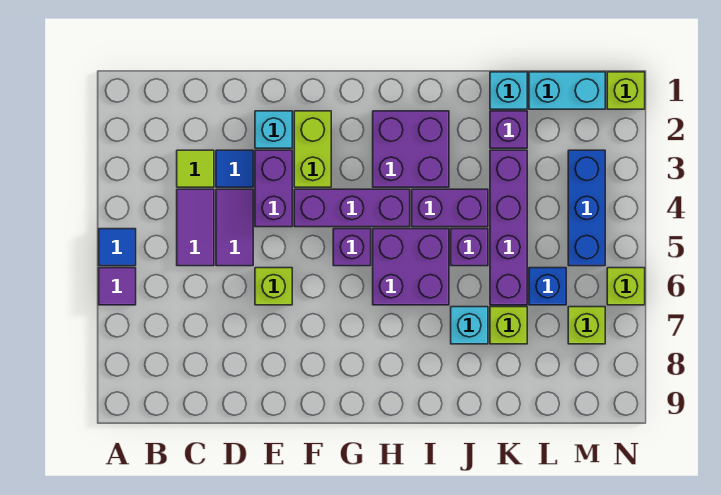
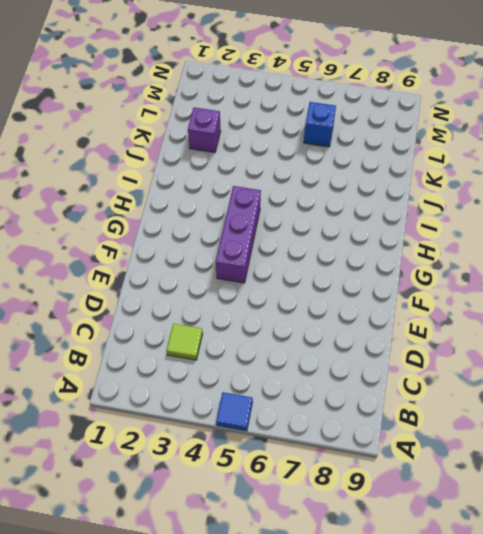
none -> purple tile A6 level 1
none -> purple tile C4:C5 level 1
none -> blue tile D3 level 1

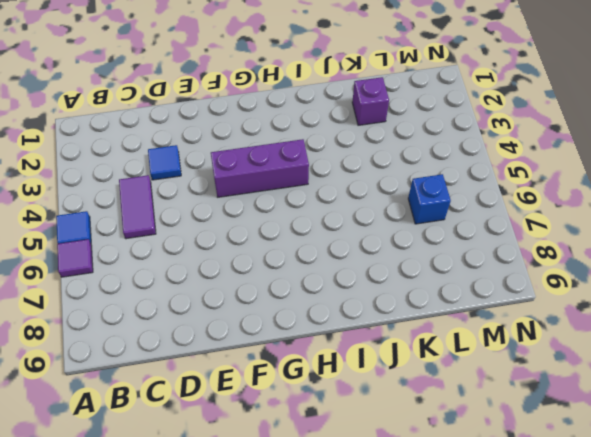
none -> lime tile C3 level 1
none -> purple tile D4:D5 level 1
none -> cyan brick E2 level 1

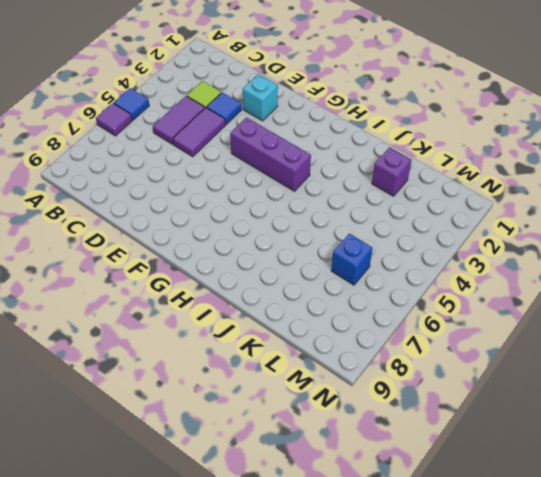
none -> purple brick E3:E4 level 1
none -> lime brick E6 level 1
none -> lime brick F2:F3 level 1

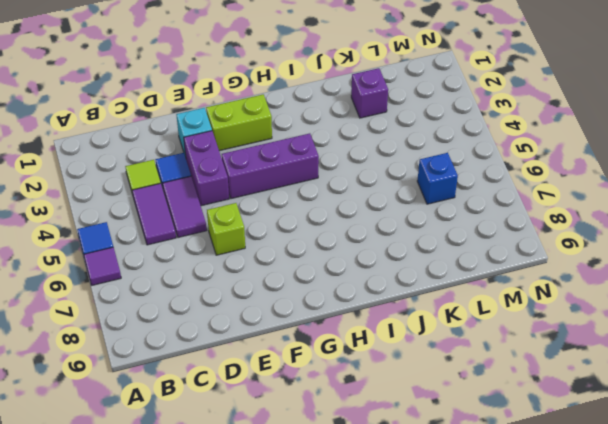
lime brick F2:G2 level 1 -> lime brick F2:F3 level 1
none -> purple brick G5 level 1
none -> purple brick H2:I3 level 1
none -> purple brick H5:I6 level 1

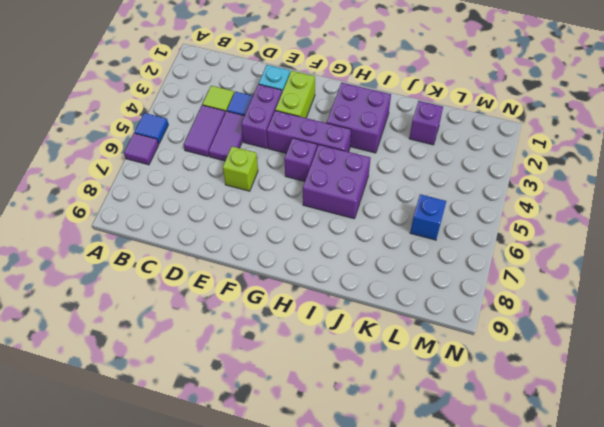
none -> purple brick I4:J4 level 1
none -> purple brick J5 level 1
none -> cyan brick J7 level 1

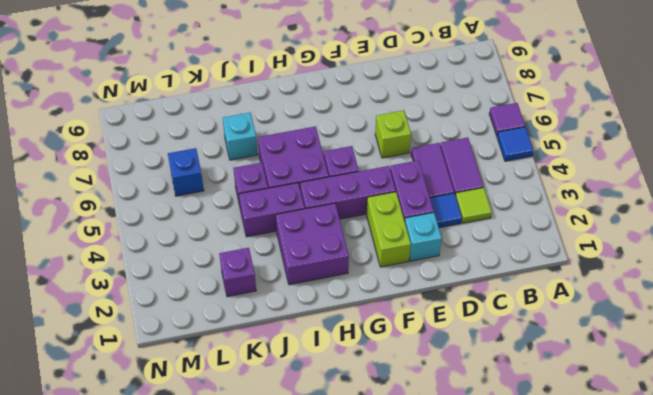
none -> cyan brick K1 level 1
none -> purple brick K3:K6 level 1
none -> lime brick K7 level 1

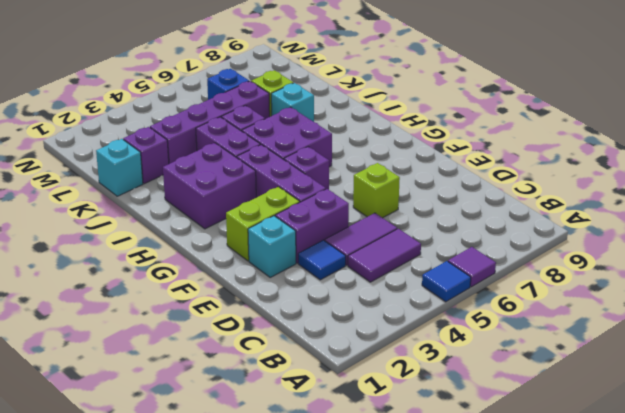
none -> lime tile C3 level 1
none -> cyan brick L1:M1 level 1
none -> blue brick M3:M5 level 1

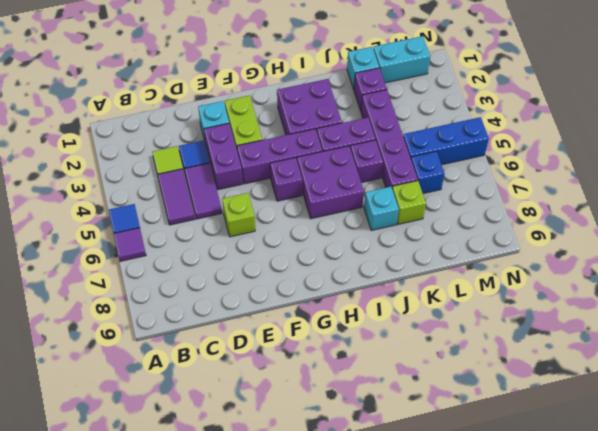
blue brick L5:N5 level 1 -> blue brick M3:M5 level 1
none -> lime brick M7 level 1
none -> lime brick N1 level 1
none -> lime brick N6 level 1

